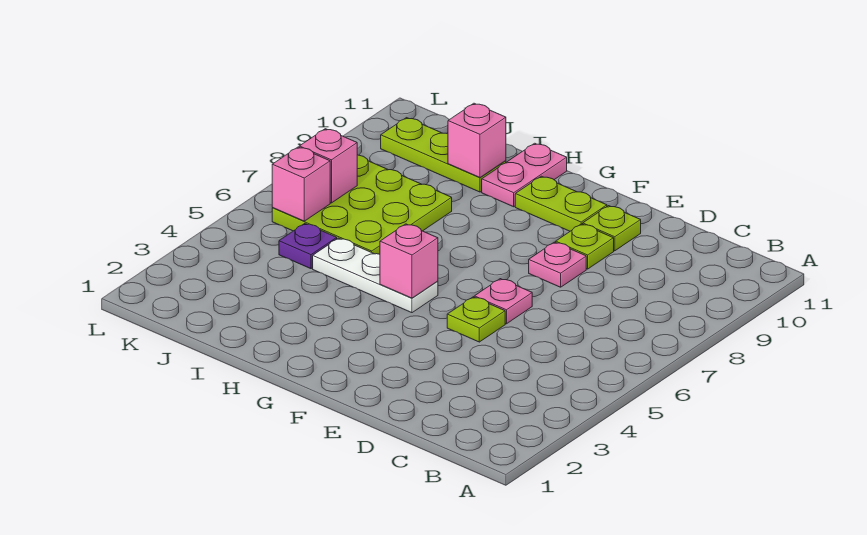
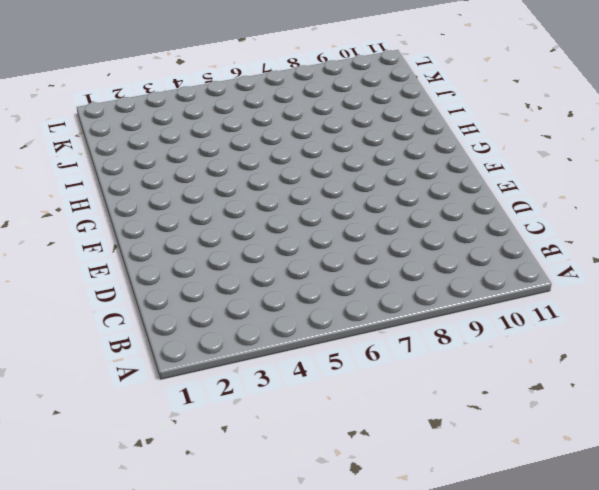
none -> lime plate E5 level 1
none -> pink plate E6 level 1
none -> pink plate E8 level 1

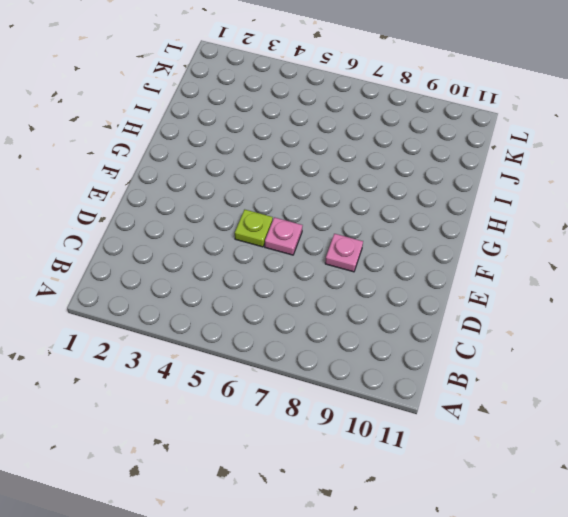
none -> lime plate E9 level 1
none -> lime plate E10 level 1
none -> lime plate F10:G10 level 1

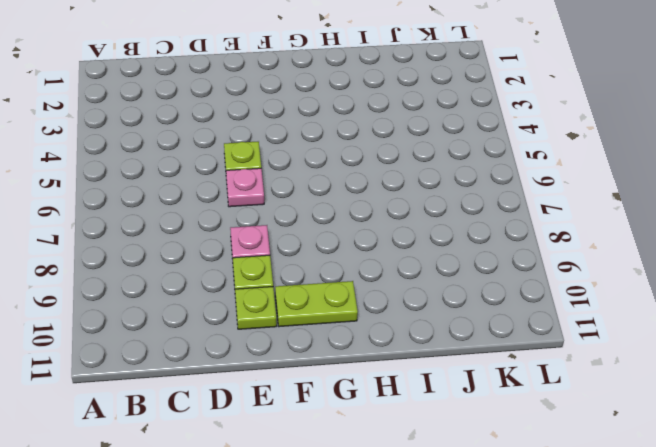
none -> white plate G5:I5 level 1
none -> pink plate H10:H11 level 1
none -> lime plate I6:K8 level 1

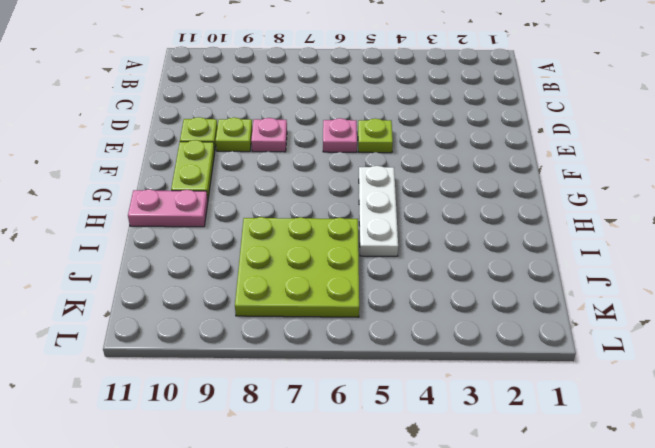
none -> lime plate I10:K10 level 1
none -> purple plate J5 level 1
none -> pink brick G5 level 2

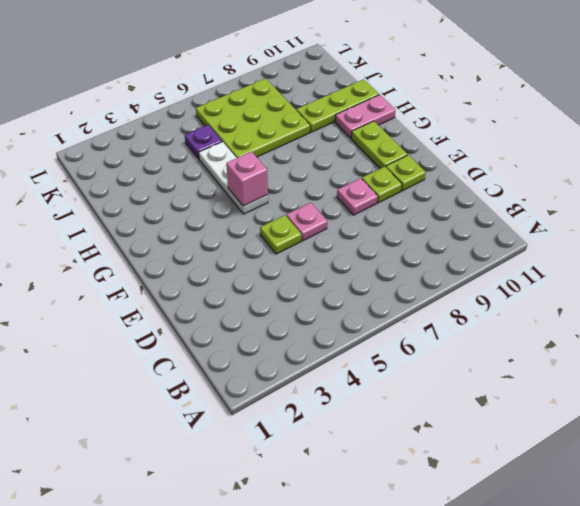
lime plate I9:I11 level 1 -> lime plate I10:K10 level 1
none -> pink brick I10 level 2
none -> pink brick K6 level 2
none -> pink brick K7 level 2

